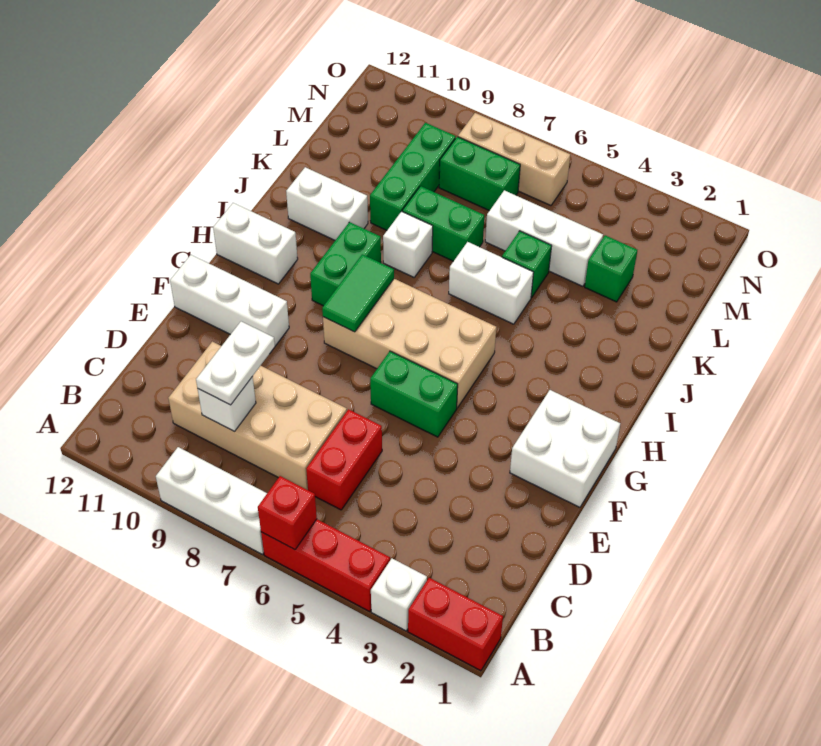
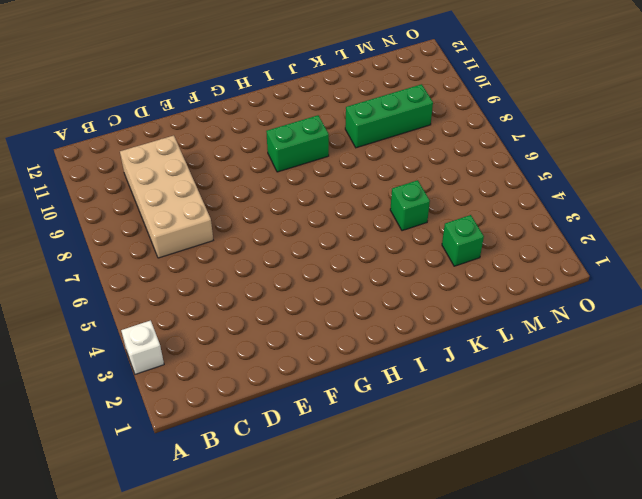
none -> red brick A1:A2 level 1
none -> red brick A4:A6 level 1
none -> white brick A7:A9 level 1

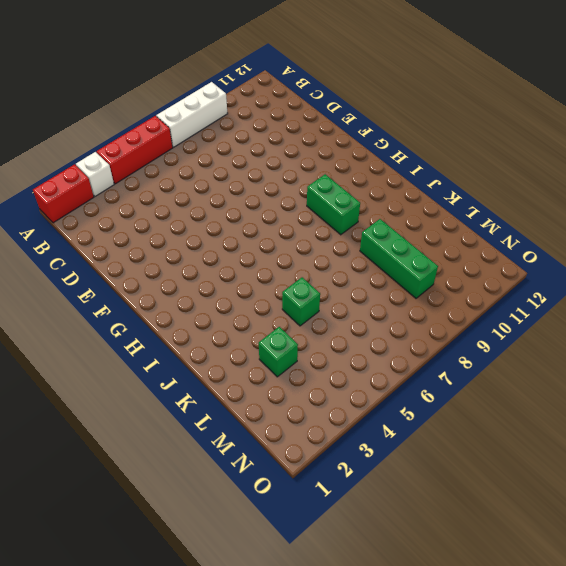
none -> red brick C6:D6 level 1
none -> tan brick C7:D10 level 1
none -> white brick F1:G2 level 1

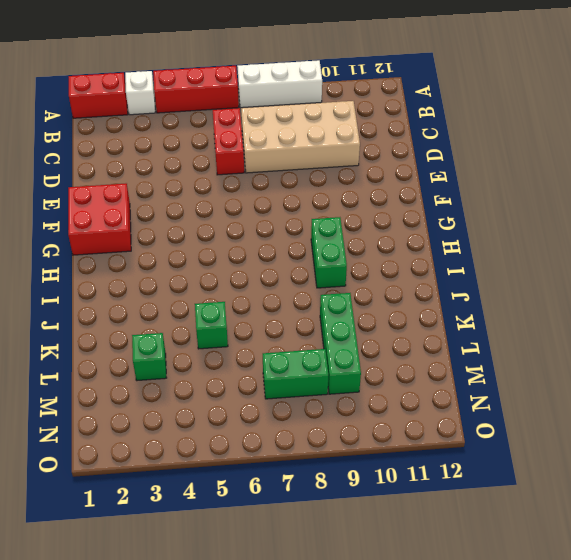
red brick F1:G2 level 1 -> white brick F1:G2 level 1
none -> green brick F5:F6 level 1
none -> white brick F10:F12 level 1
none -> tan brick G5:H8 level 1

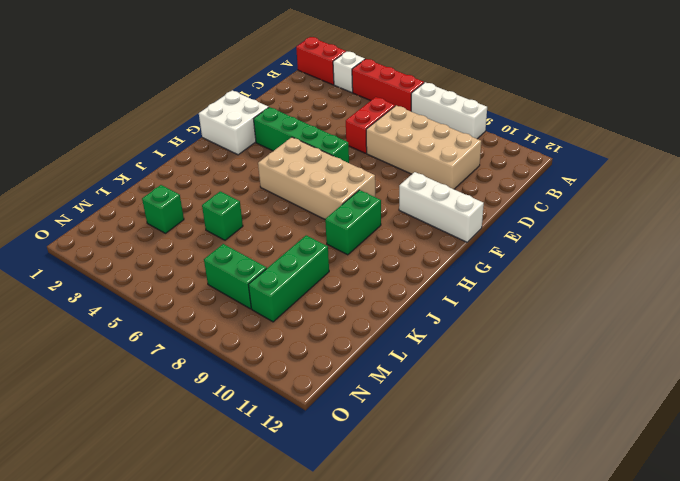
green brick F3:F6 level 1 -> green brick F5:F6 level 1
none -> white brick H11:H12 level 1
none -> white brick J5:J6 level 1
none -> white brick J8 level 1

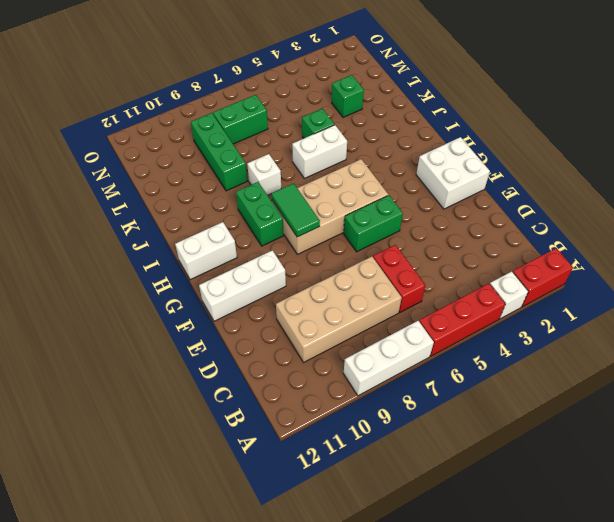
none -> white brick J10:J11 level 1
none -> green brick K7:K8 level 1
none -> white brick L4:L6 level 1

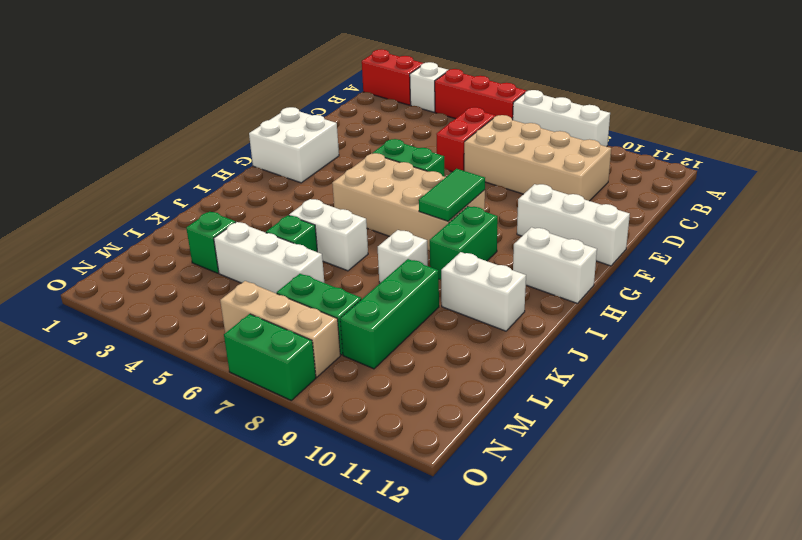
green brick O7:O8 level 1 -> green brick K7:K8 level 1
none -> red brick A6 level 2
none -> white brick C9 level 2
none -> white plate C9:D9 level 3

